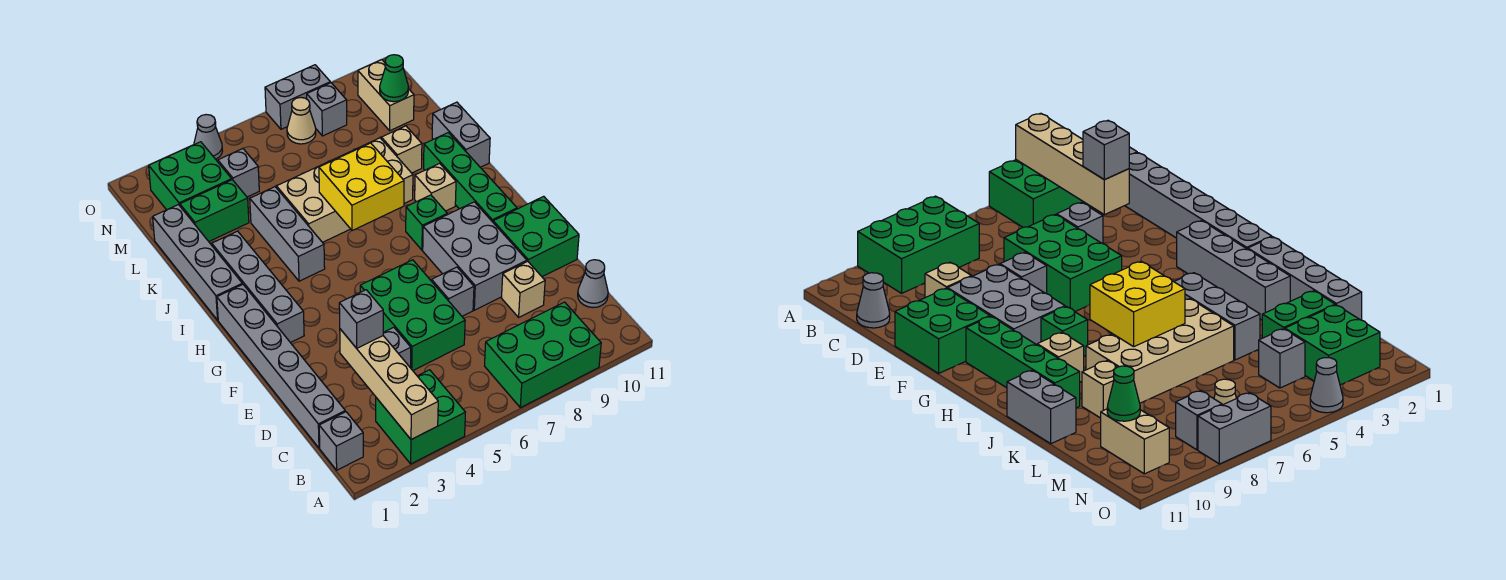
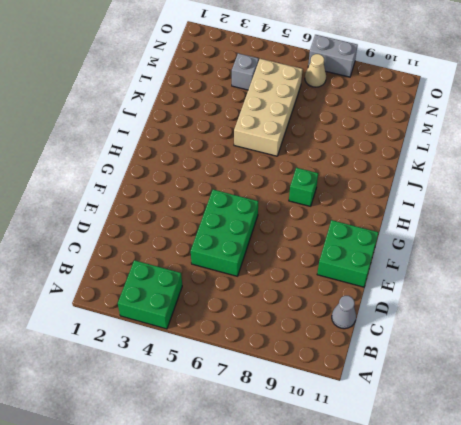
tan brick J5:M6 level 1 -> tan brick J5:K8 level 1
none -> green brick A7:B9 level 1
none -> grey brick B1 level 1
none -> grey brick C1:H1 level 1
none -> grey brick D4 level 1

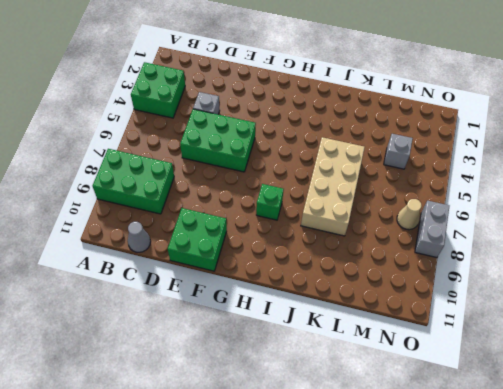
green brick A8:C9 level 1 -> green brick A7:B9 level 1
none -> grey brick B1 level 1
none -> grey brick C1:H1 level 1
none -> tan brick D9 level 1
none -> grey brick E7 level 1

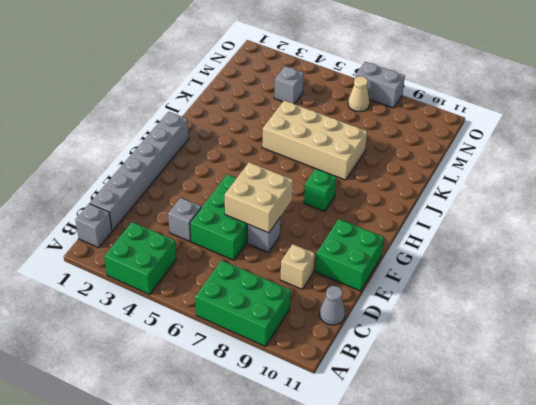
tan brick E6:F7 level 2 -> none
none -> grey brick E8:G9 level 1
none -> grey brick G2:J2 level 1
none -> green brick G10:J10 level 1
none -> grey brick I1:L1 level 1

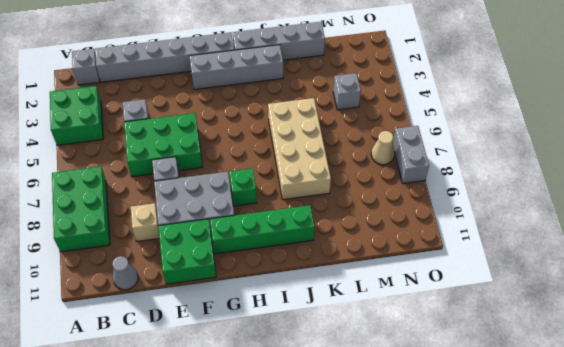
none -> grey brick I4:K4 level 1
none -> tan brick I9 level 1
none -> grey brick J11:K11 level 1
none -> tan brick K9 level 1

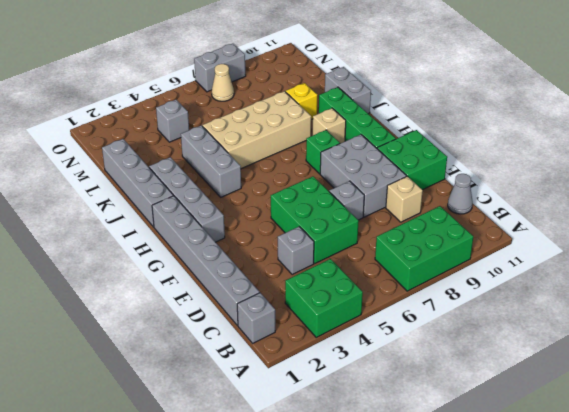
yellow brick K9 level 1 -> tan brick K9 level 1
none -> green brick L2:L3 level 1
none -> green brick M2:N3 level 1
none -> tan brick M10:N10 level 1
none -> grey brick N8 level 1

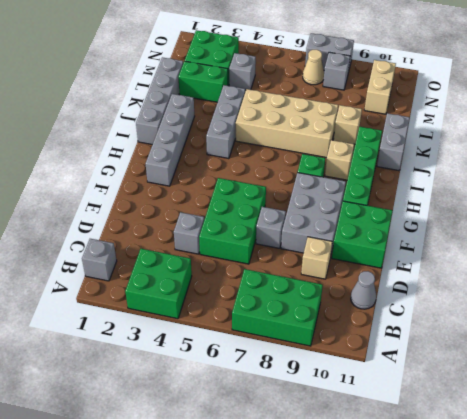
none -> grey brick C1:H1 level 1
none -> grey cone O4 level 1
none -> tan brick A3:D3 level 2
none -> yellow brick I6:J7 level 2

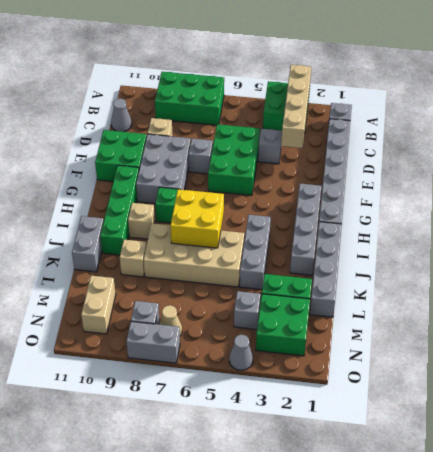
none -> green cone M10 level 2
none -> grey brick D3 level 3

